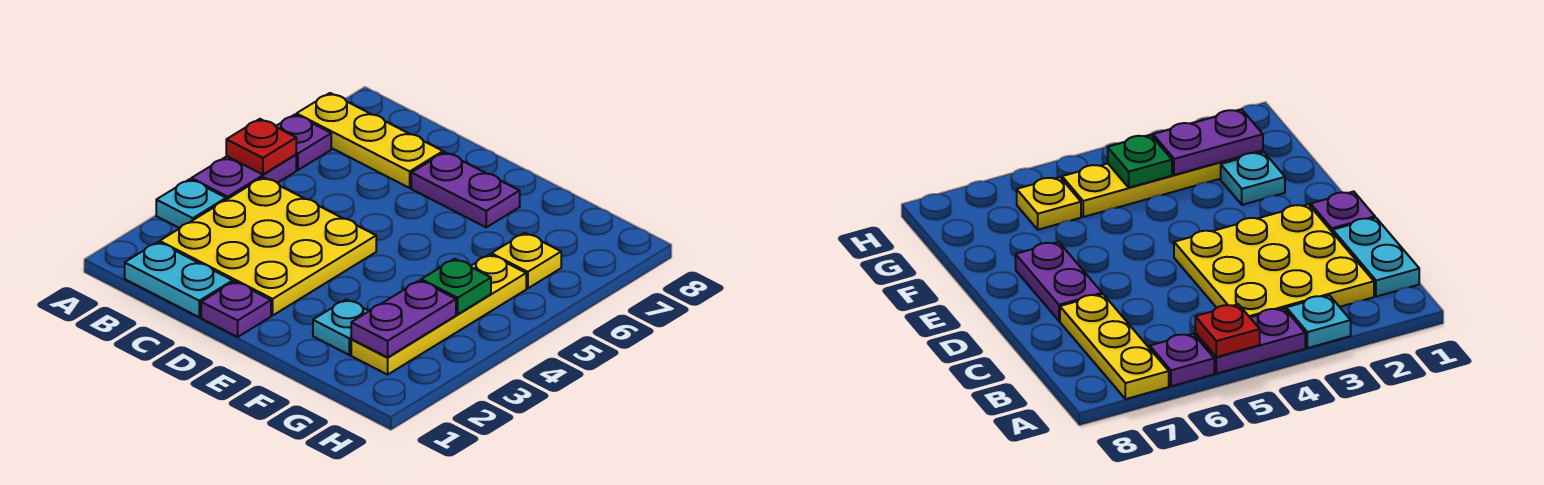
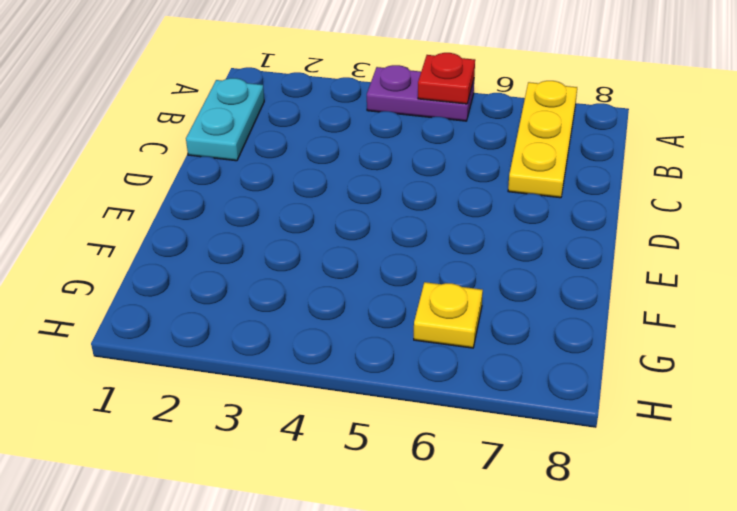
none -> cyan plate A3 level 1
none -> purple plate A6 level 1
none -> yellow plate B2:D4 level 1

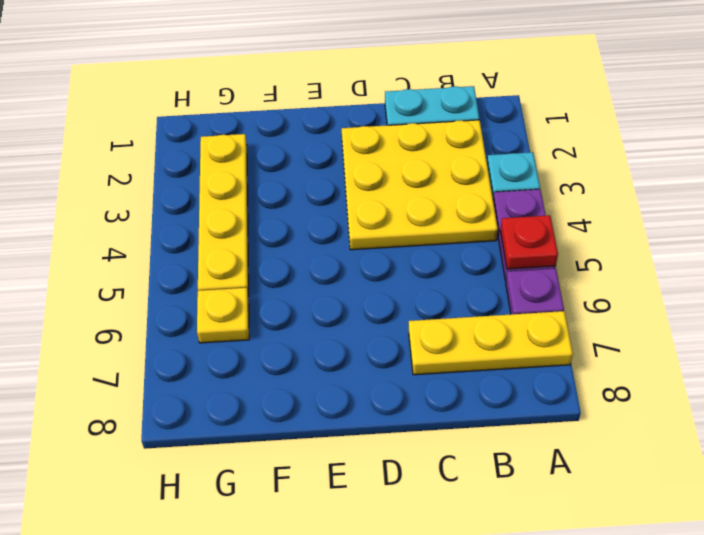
none -> purple plate D1 level 1
none -> purple plate D7:E7 level 1
none -> cyan plate F2 level 1

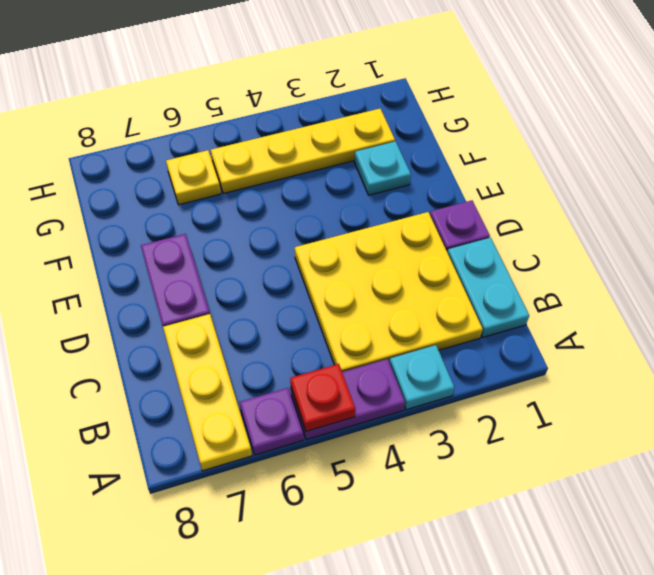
none -> purple plate G2:G3 level 2
none -> green plate G4 level 2

